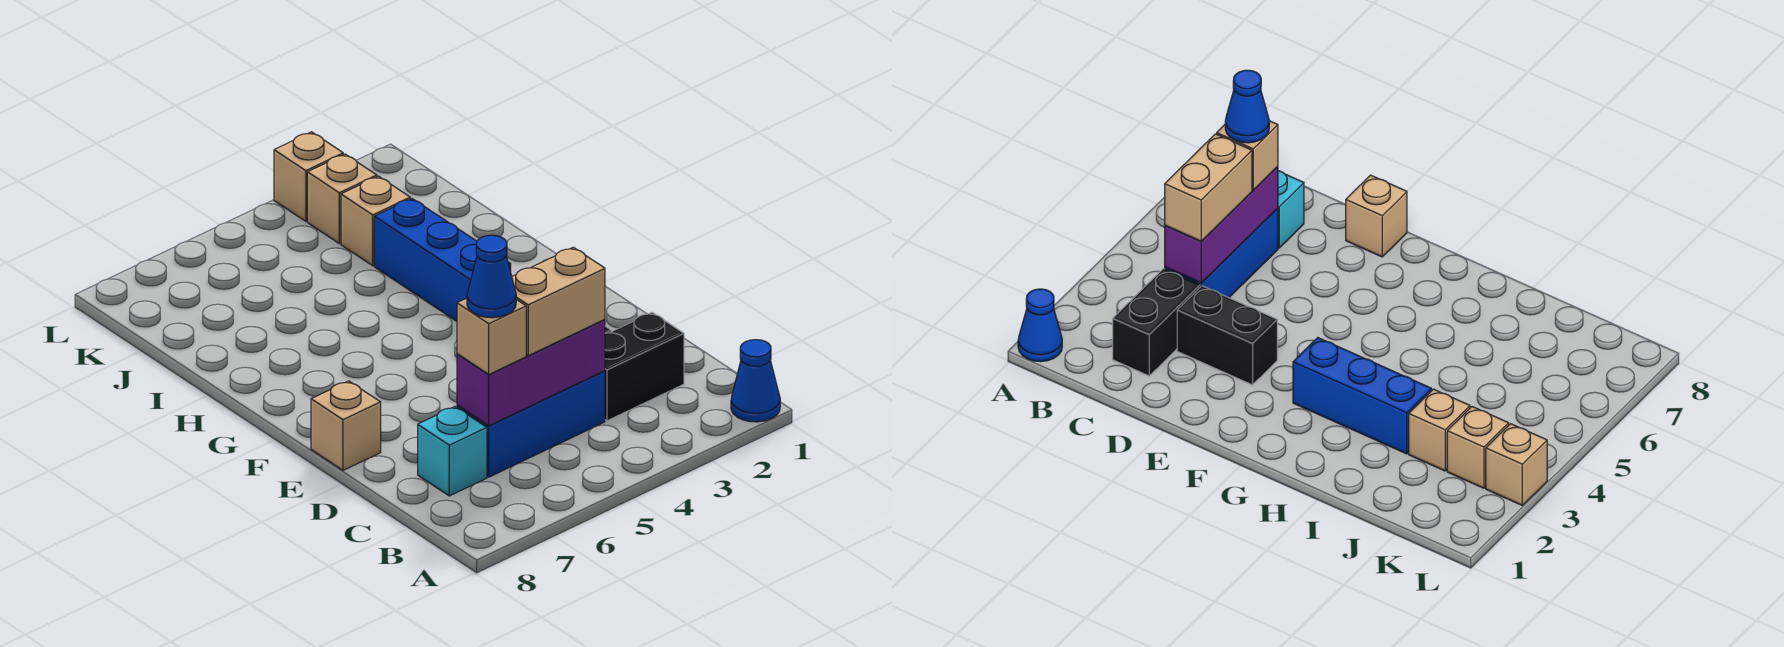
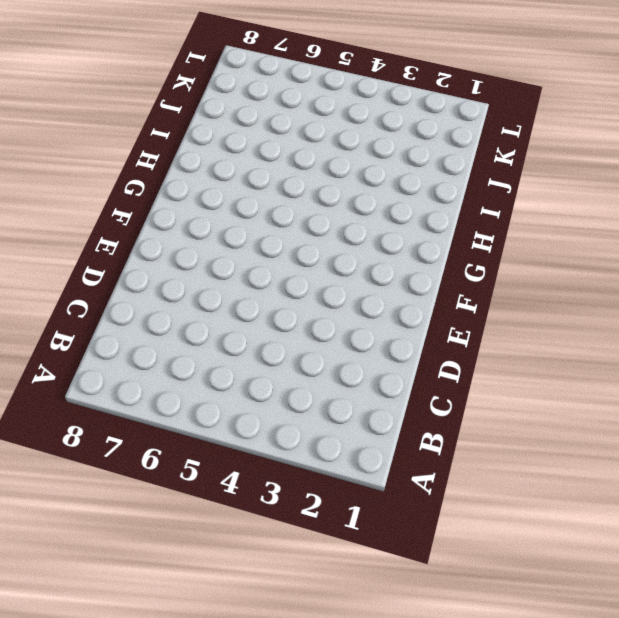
none -> blue cone A1 level 1
none -> black brick C2:C3 level 1
none -> blue brick C4:C6 level 1

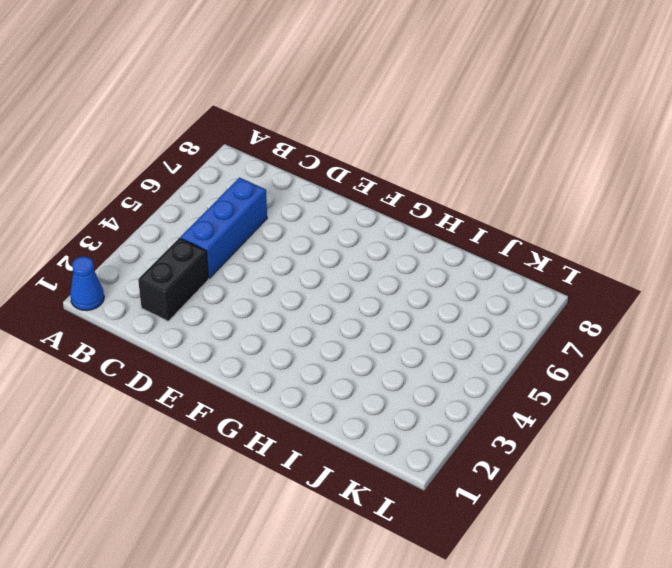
none -> cyan brick C7 level 1
none -> black brick D3:E3 level 1
none -> tan brick E8 level 1

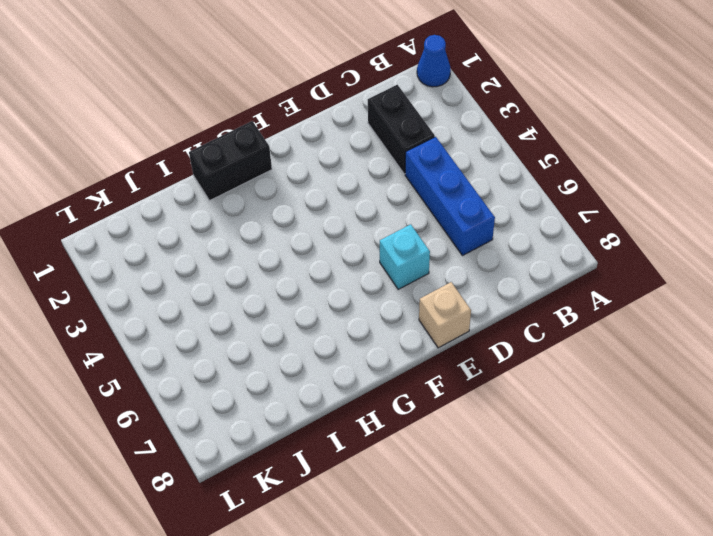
cyan brick E6 level 1 -> cyan brick C7 level 1
black brick G1:H1 level 1 -> black brick D3:E3 level 1
none -> blue brick G3:I3 level 1
none -> tan brick J3 level 1
none -> tan brick K3 level 1

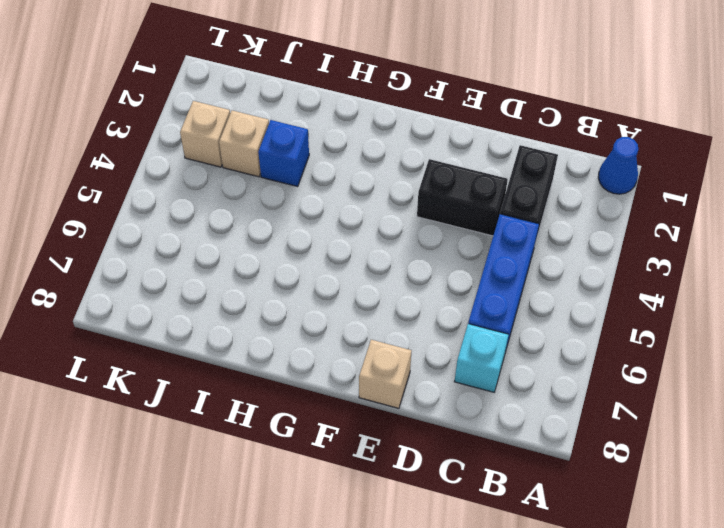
blue brick I3 level 1 -> blue brick G3:I3 level 1
none -> tan brick L3 level 1
none -> purple brick C4:C6 level 2
none -> tan brick C4:C5 level 3

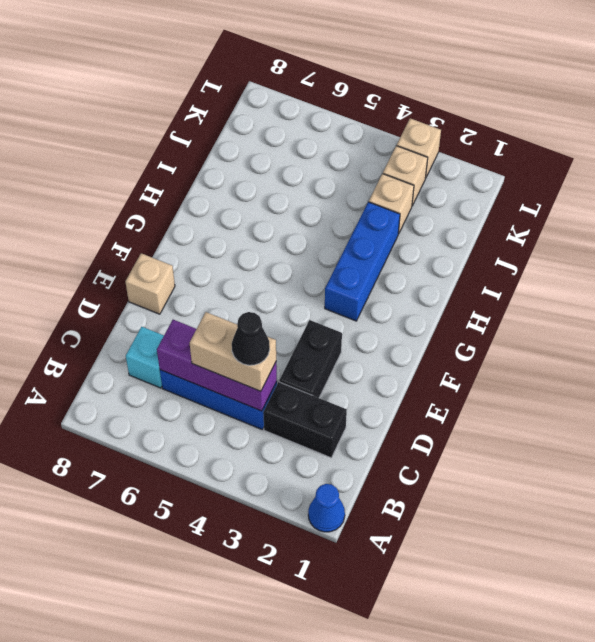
black cone C4 level 4 -> none
none -> tan brick C6 level 3
none -> blue cone C6 level 4

